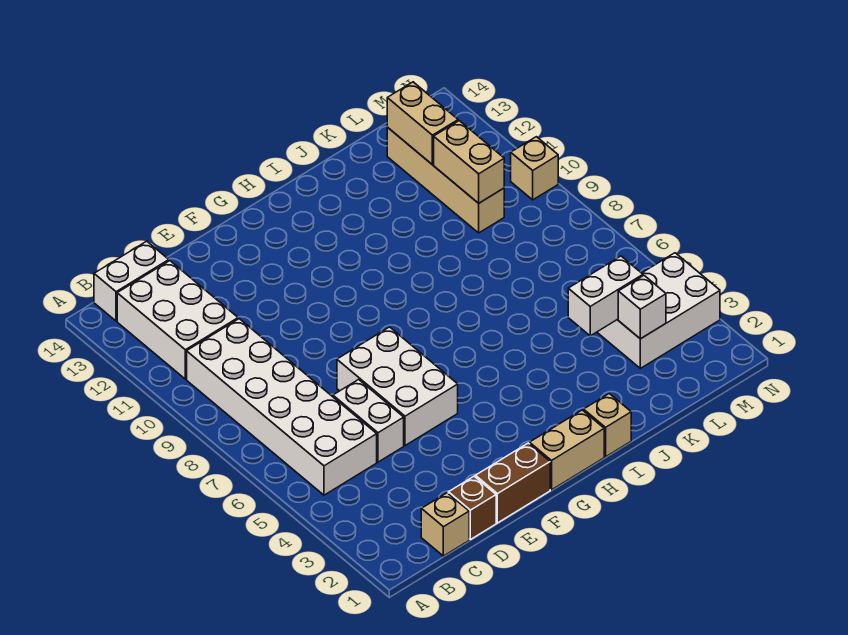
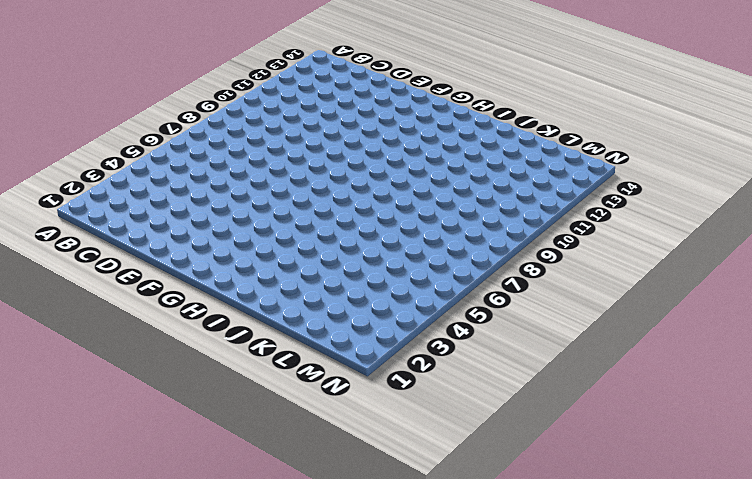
none -> white brick B5:C10 level 1
none -> white brick B11:C13 level 1
none -> white brick B14:C14 level 1

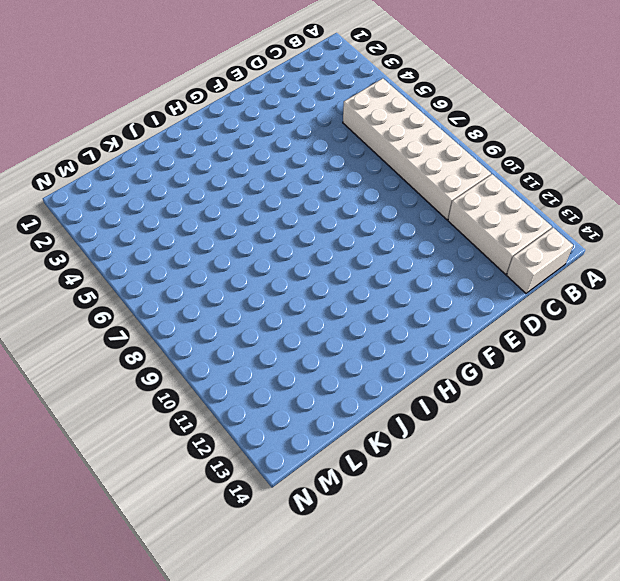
none -> tan brick C1 level 1
none -> brown brick D1 level 1
none -> white brick D5:D6 level 1

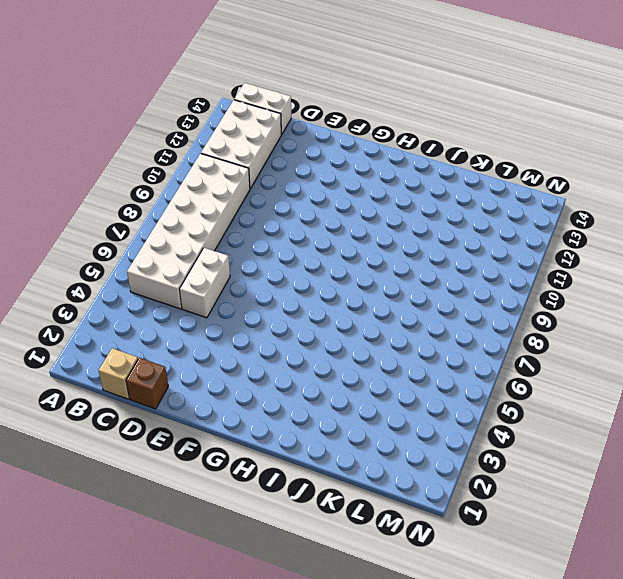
none -> brown brick E1:F1 level 1
none -> white brick E5:F7 level 1
none -> tan brick G1:H1 level 1

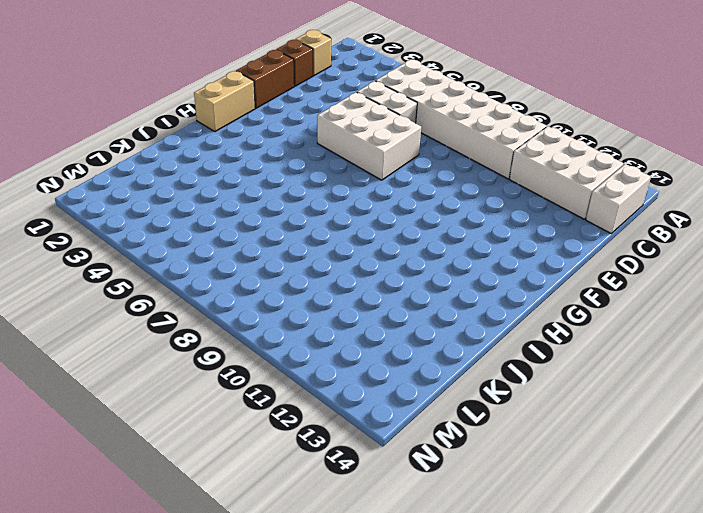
none -> tan brick I1 level 1
none -> white brick L3:N4 level 1
none -> tan brick L10:L13 level 1

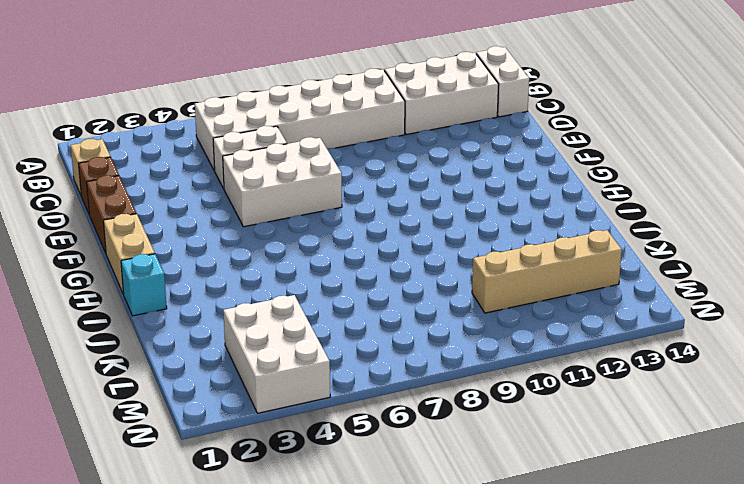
cyan brick I1 level 1 -> tan brick I1 level 1
none -> tan brick N10 level 1
none -> white brick K4:L4 level 2
none -> white brick L3 level 2

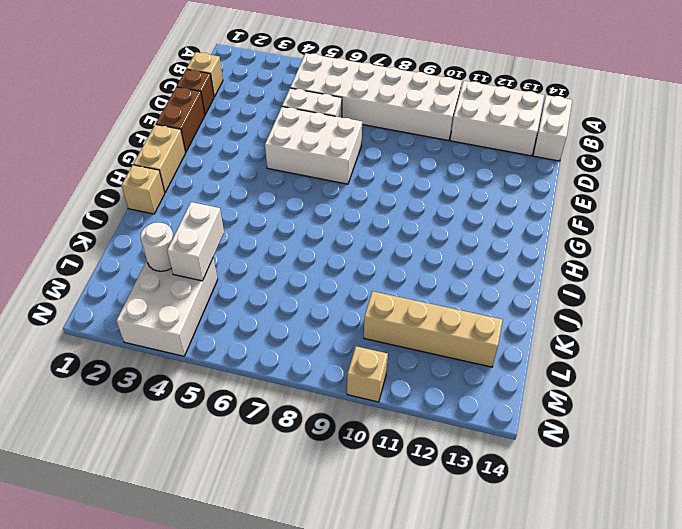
white round brick L3 level 2 -> white brick L3 level 2
none -> tan brick L10:L11 level 2
none -> tan brick L12:L13 level 2

